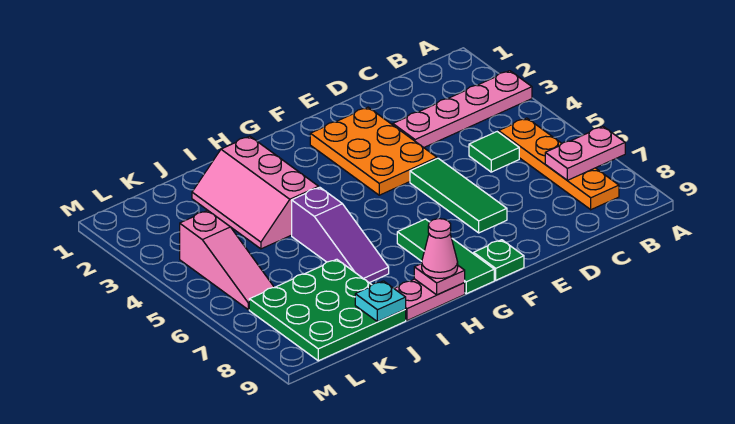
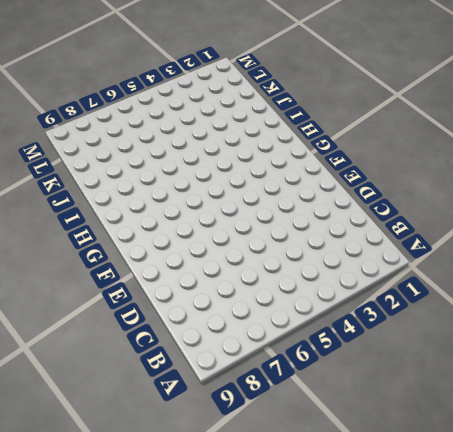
none -> pink plate A3:D3 level 1
none -> orange plate B5:B8 level 1
none -> green tile C5 level 1

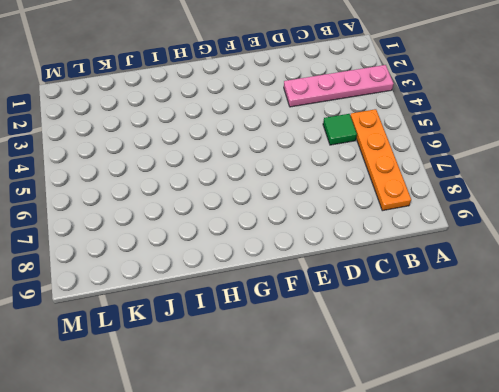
none -> orange plate E2:F4 level 1
none -> green tile E5:E7 level 1
none -> green plate F9 level 1

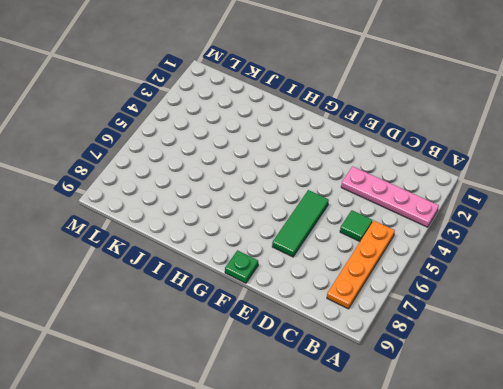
none -> orange plate E2:F4 level 1
none -> green tile G7:G9 level 1
none -> pink plate H9:I9 level 1

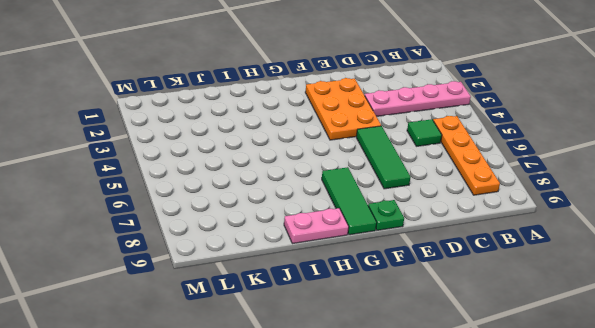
none -> pink slope I2:J4 level 1 top I
none -> purple slope I5:I7 level 1 top 5
none -> green plate J7:L9 level 1

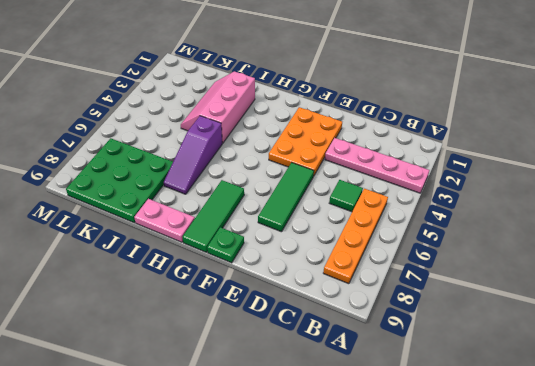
none -> pink slope L4:L6 level 1 top 4
none -> pink plate A7:B7 level 2
none -> pink plate H9 level 2

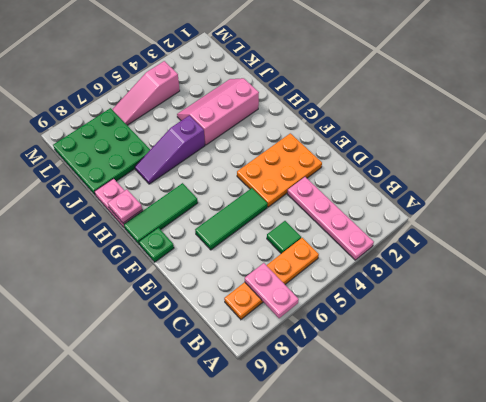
none -> cyan plate J9 level 2
none -> pink cone H9 level 3

